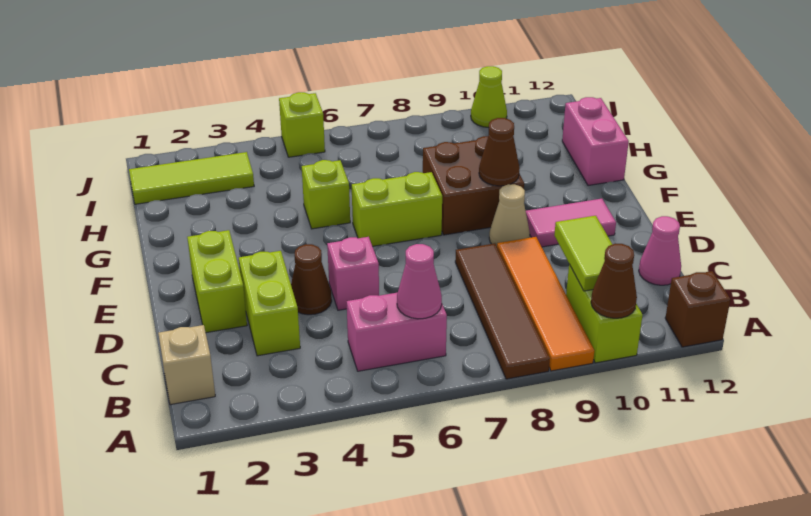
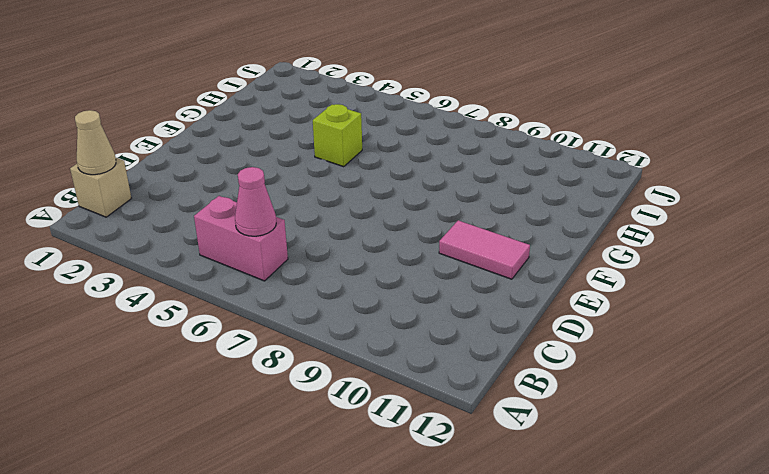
tan cone B1 level 2 -> tan cone E9 level 1
none -> brown tile A8:D8 level 1
none -> orange tile A9:D9 level 1
none -> lime brick A10:B10 level 1

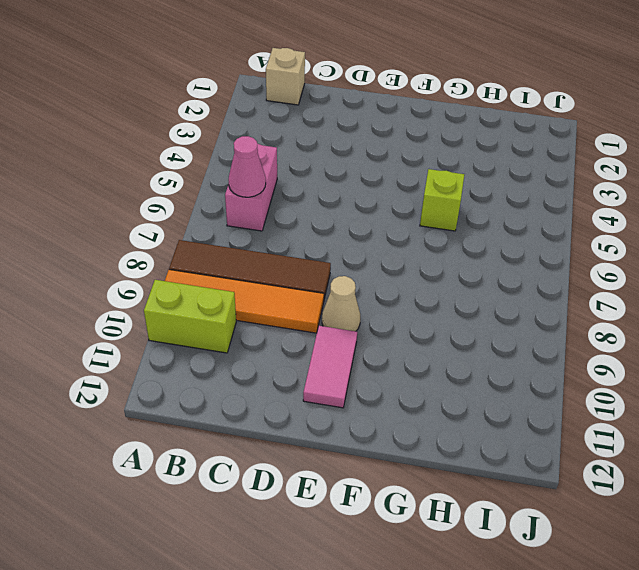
none -> brown brick A12 level 1
none -> lime brick C3:D3 level 1
none -> pink cone C12 level 1

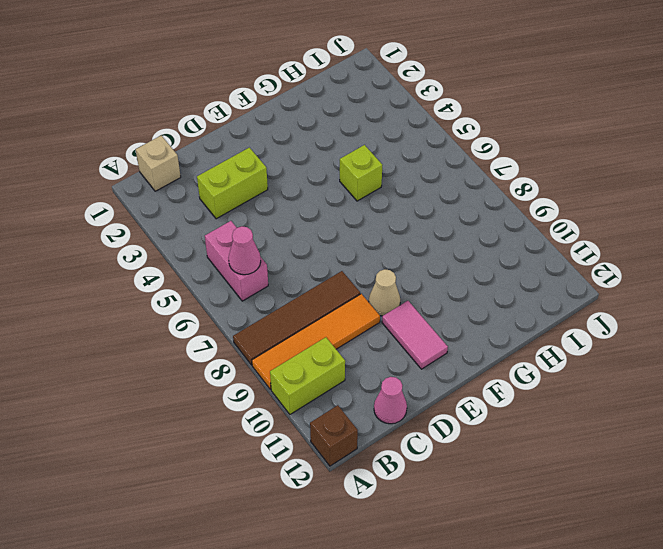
none -> lime brick D2:E2 level 1
none -> brown cone D4 level 1
none -> pink brick D5 level 1

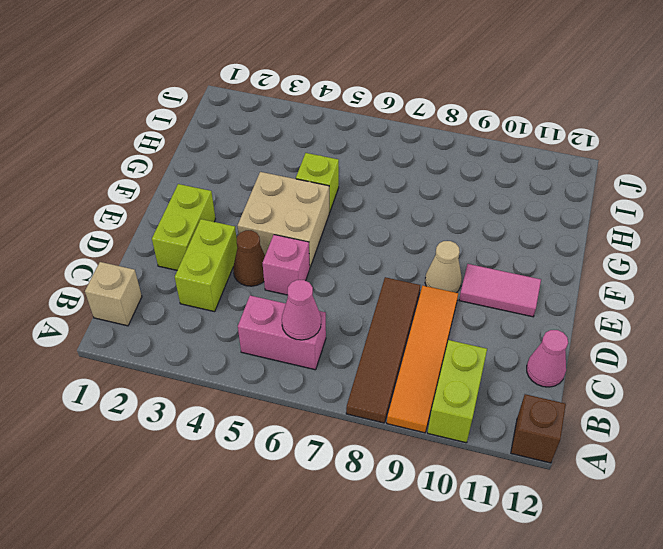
tan brick E4:F5 level 1 -> none
none -> lime brick F6:F7 level 1
none -> brown brick F8:G9 level 1
none -> pink brick G12:H12 level 1

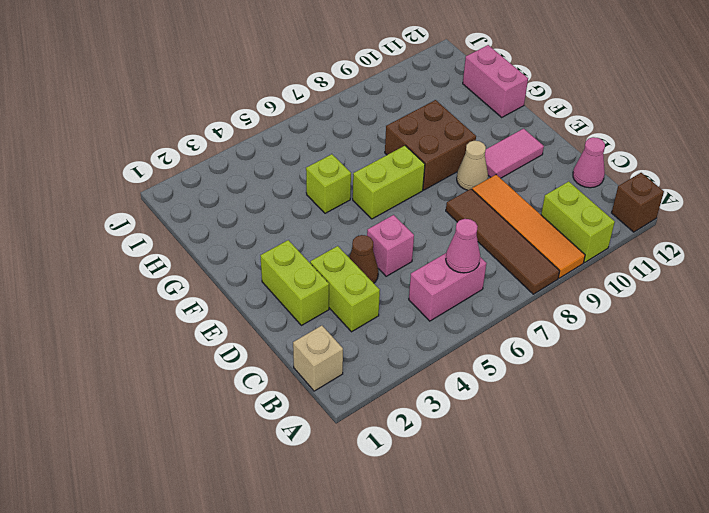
none -> lime tile I1:I3 level 1
none -> lime brick J5 level 1
none -> lime cone J10 level 1

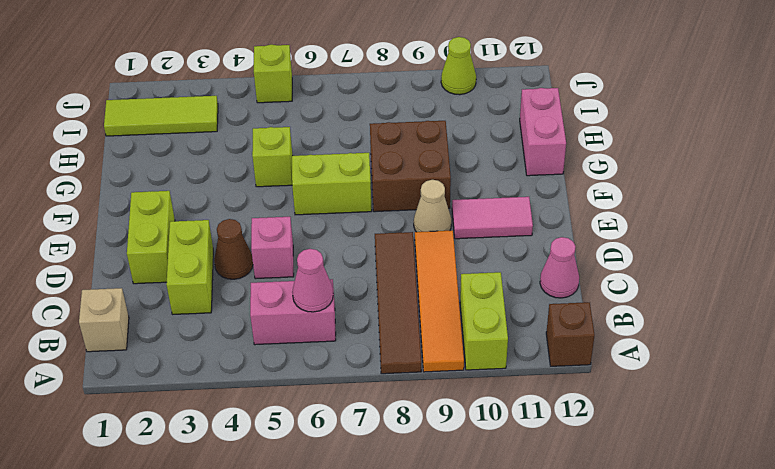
none -> brown cone A10 level 2
none -> lime tile B10:C10 level 2
none -> brown cone F9 level 2

